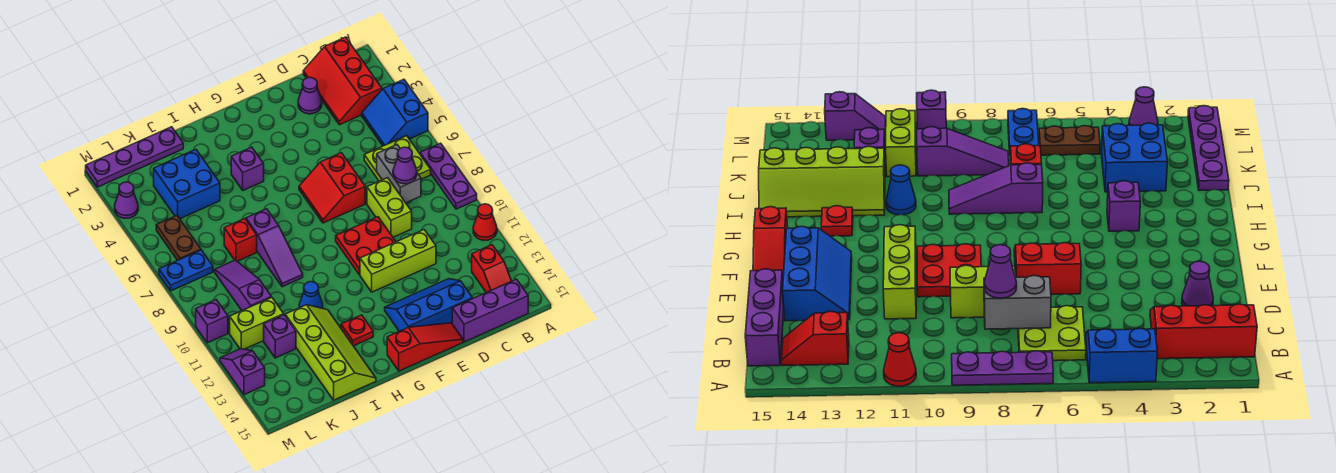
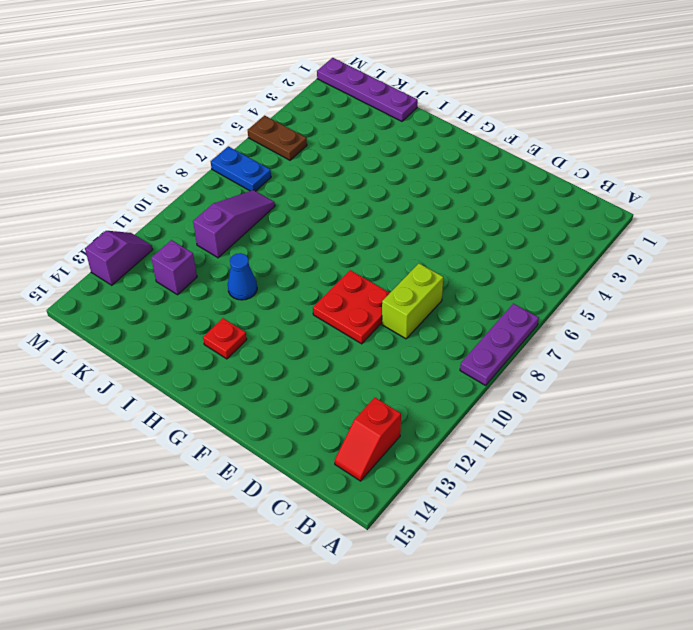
brown plate L5:M5 level 1 -> brown plate L5:L6 level 1
none -> blue slope A4:B5 level 1 top A
none -> red cone A11 level 1
none -> red slope B1:C3 level 1 top B
none -> lime plate B6:C7 level 1

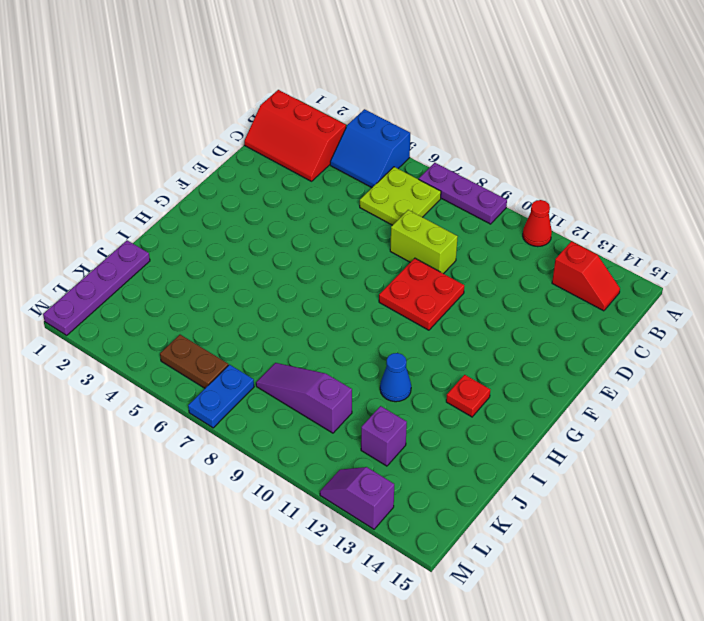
none -> purple brick B15:D15 level 1
none -> purple cone D2 level 1
none -> lime brick D11:F11 level 1
none -> blue slope D13:F14 level 1 top 14

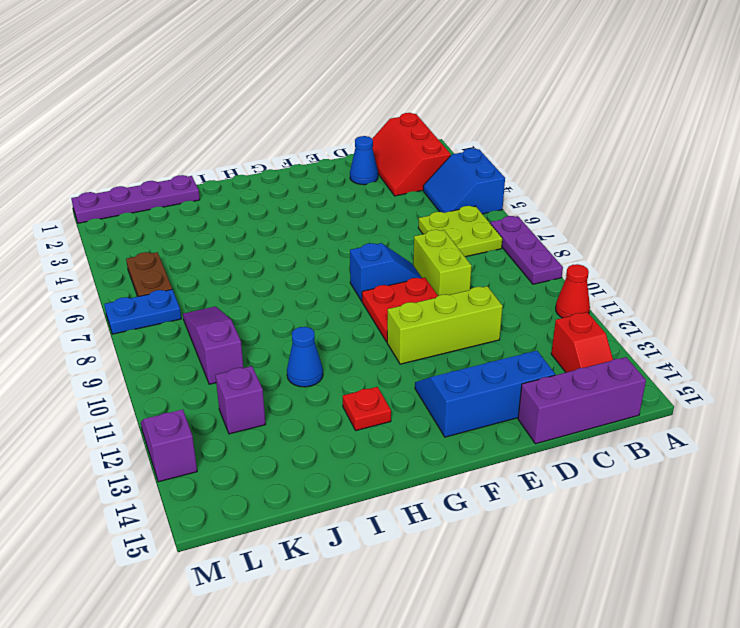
blue cone D2 level 1 -> purple cone D2 level 1
blue slope E8:F8 level 1 top F -> none
none -> red slope E6:F7 level 1 top E
none -> red slope E15:G15 level 1 top G
none -> purple brick H4 level 1
none -> purple slope I7:I9 level 1 top 7

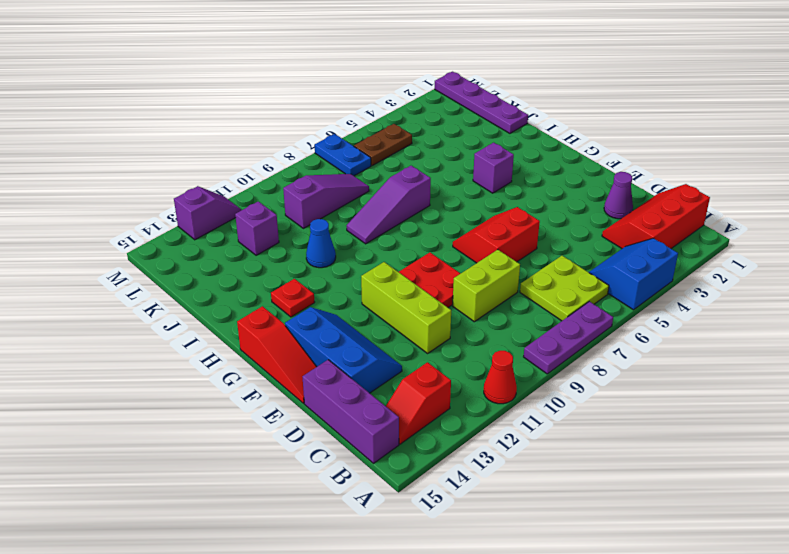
none -> lime slope I12:J15 level 1 top J
none -> blue brick J3:K4 level 1
none -> red brick J7 level 1
none -> lime brick K11:L11 level 1

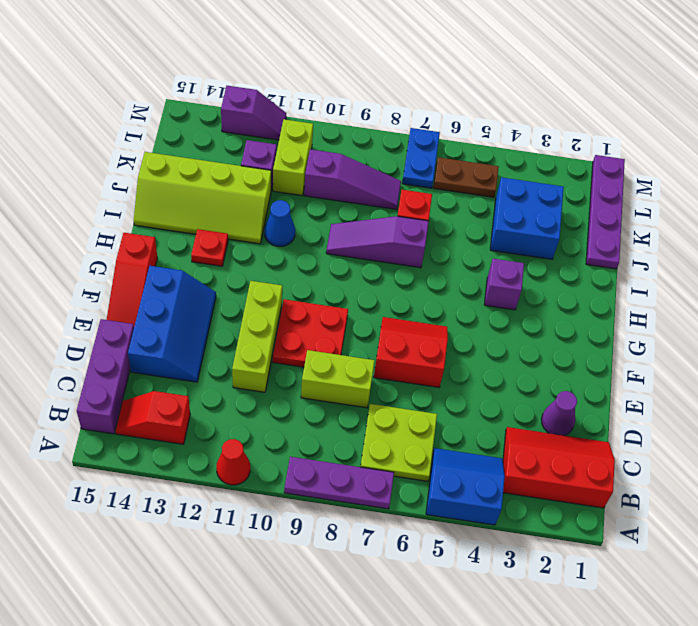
none -> purple cone M3 level 1
none -> purple brick M10 level 1
none -> grey brick C7:C8 level 2
none -> purple cone C8 level 3

